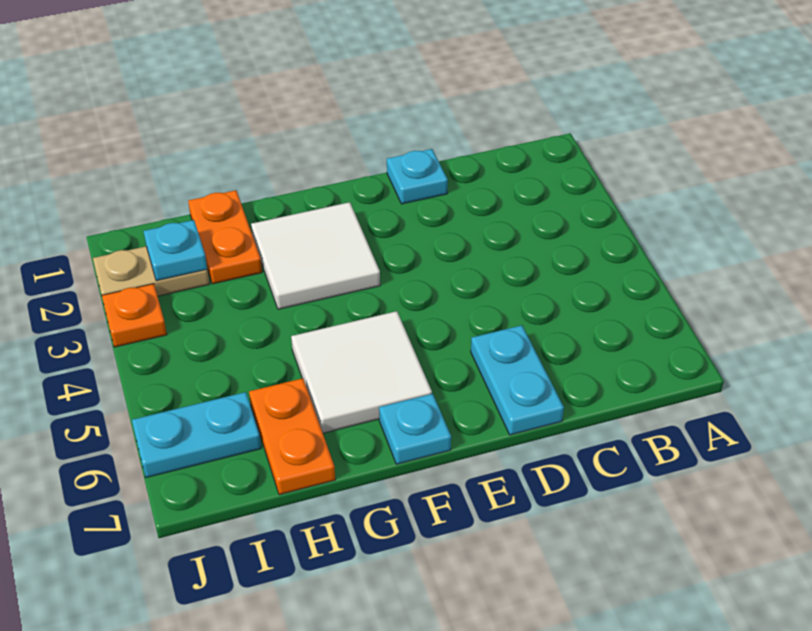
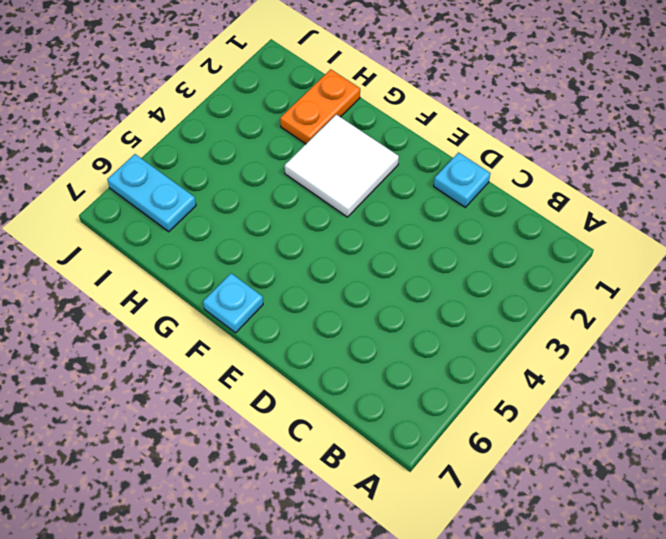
none -> cyan plate D6:D7 level 1
none -> white tile F5:G6 level 1

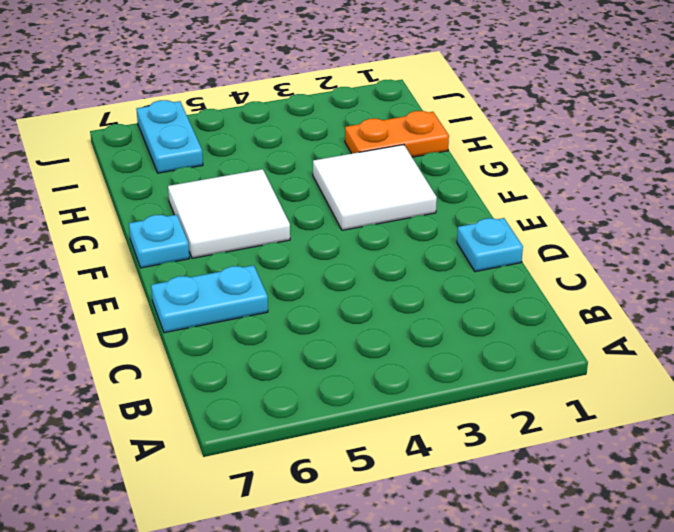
none -> orange plate H6:H7 level 1
none -> tan plate I2:J2 level 1

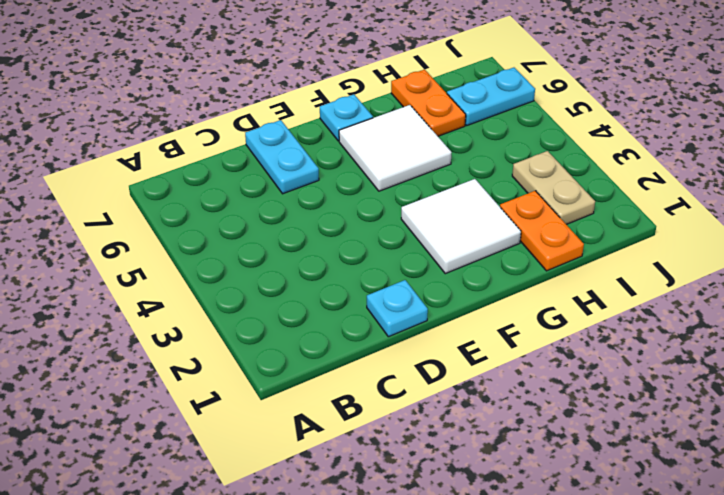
tan plate I2:I3 level 1 -> tan plate I2:J2 level 1
none -> orange plate J3 level 1
none -> cyan plate I2 level 2

